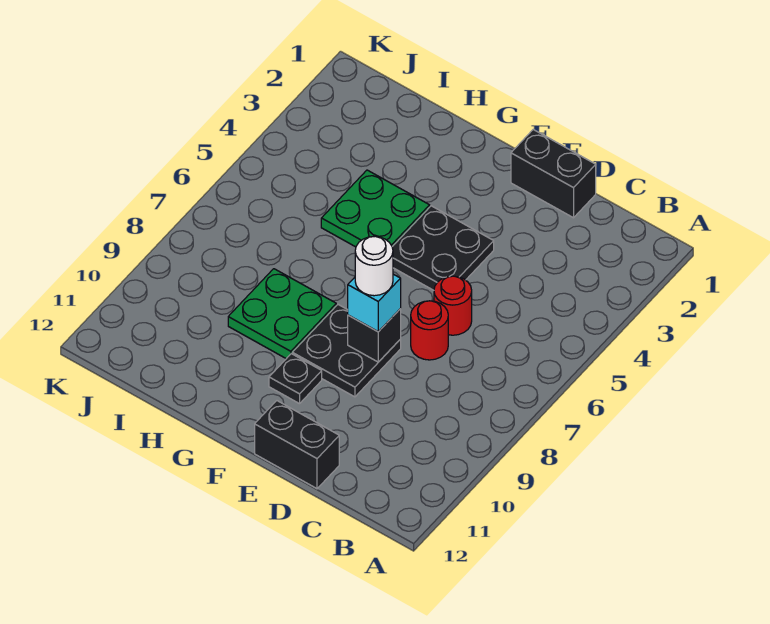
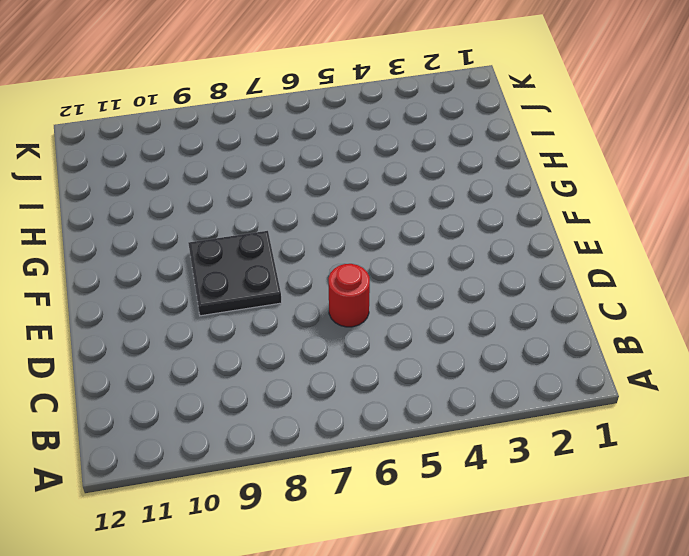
none -> black brick D1:E1 level 1
none -> red round brick D7 level 1
none -> black brick D12:E12 level 1

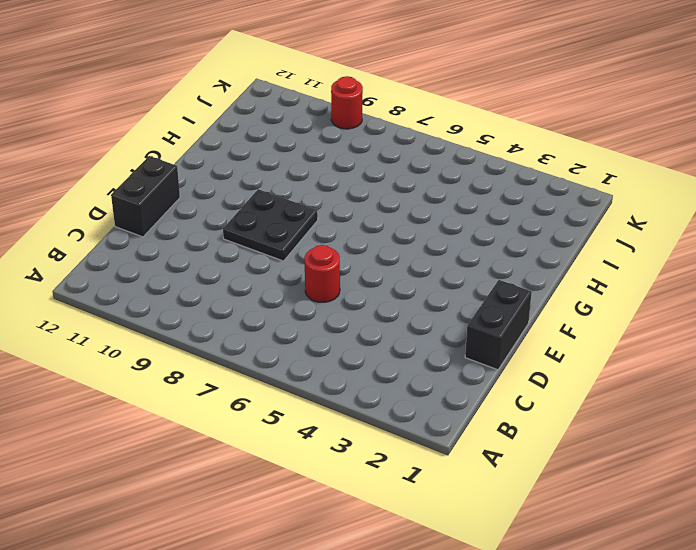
red round brick K9 level 1 -> red round brick D7 level 1
none -> black plate E4:F5 level 1
none -> black plate F10 level 1
none -> green plate G4:H5 level 1

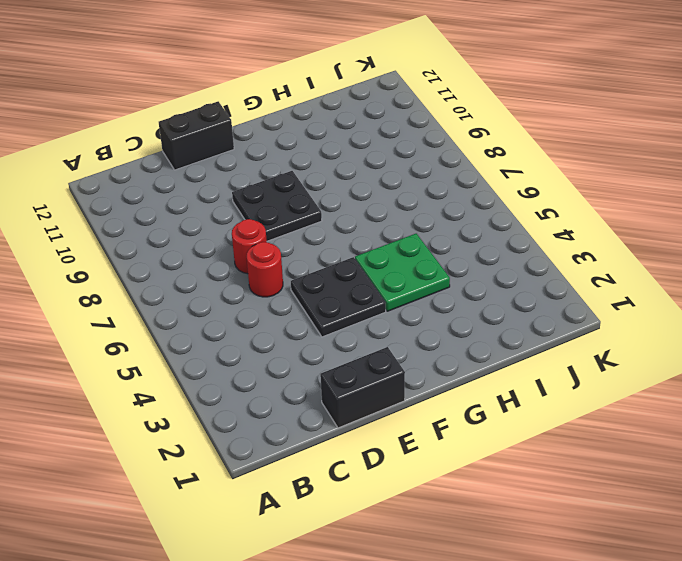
none -> black plate F10 level 1
none -> green plate G8:H9 level 1
none -> black brick E8 level 2

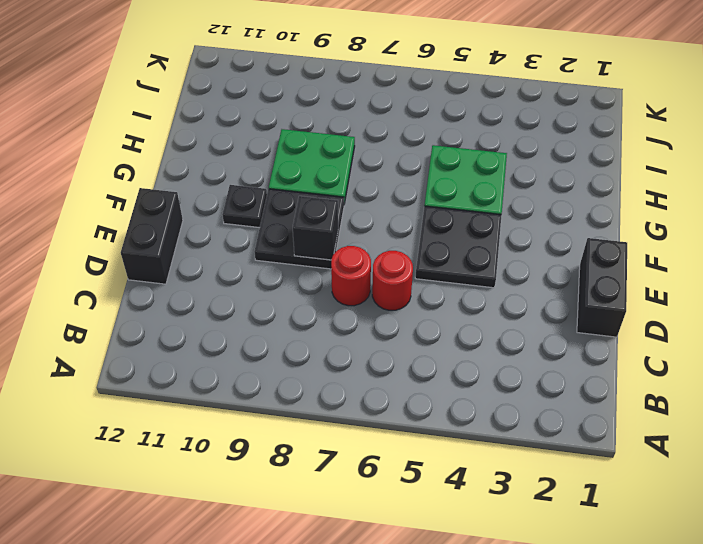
none -> cyan brick E8 level 3
none -> white round brick E8 level 4

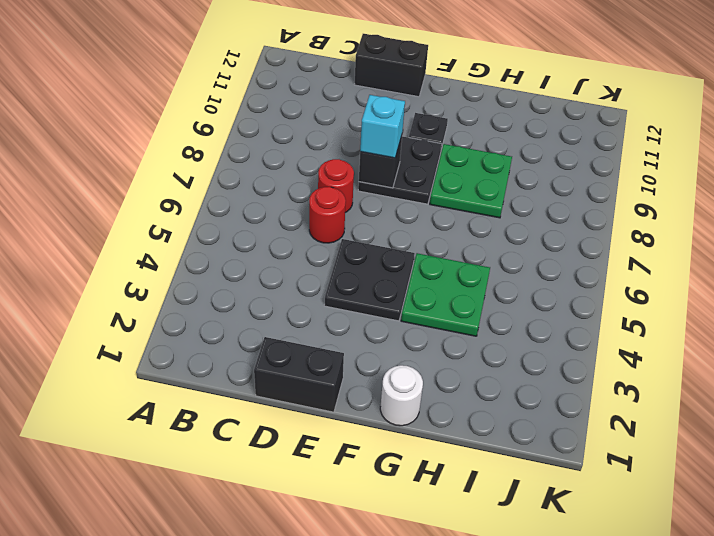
white round brick G1 level 1 -> white round brick E8 level 4

